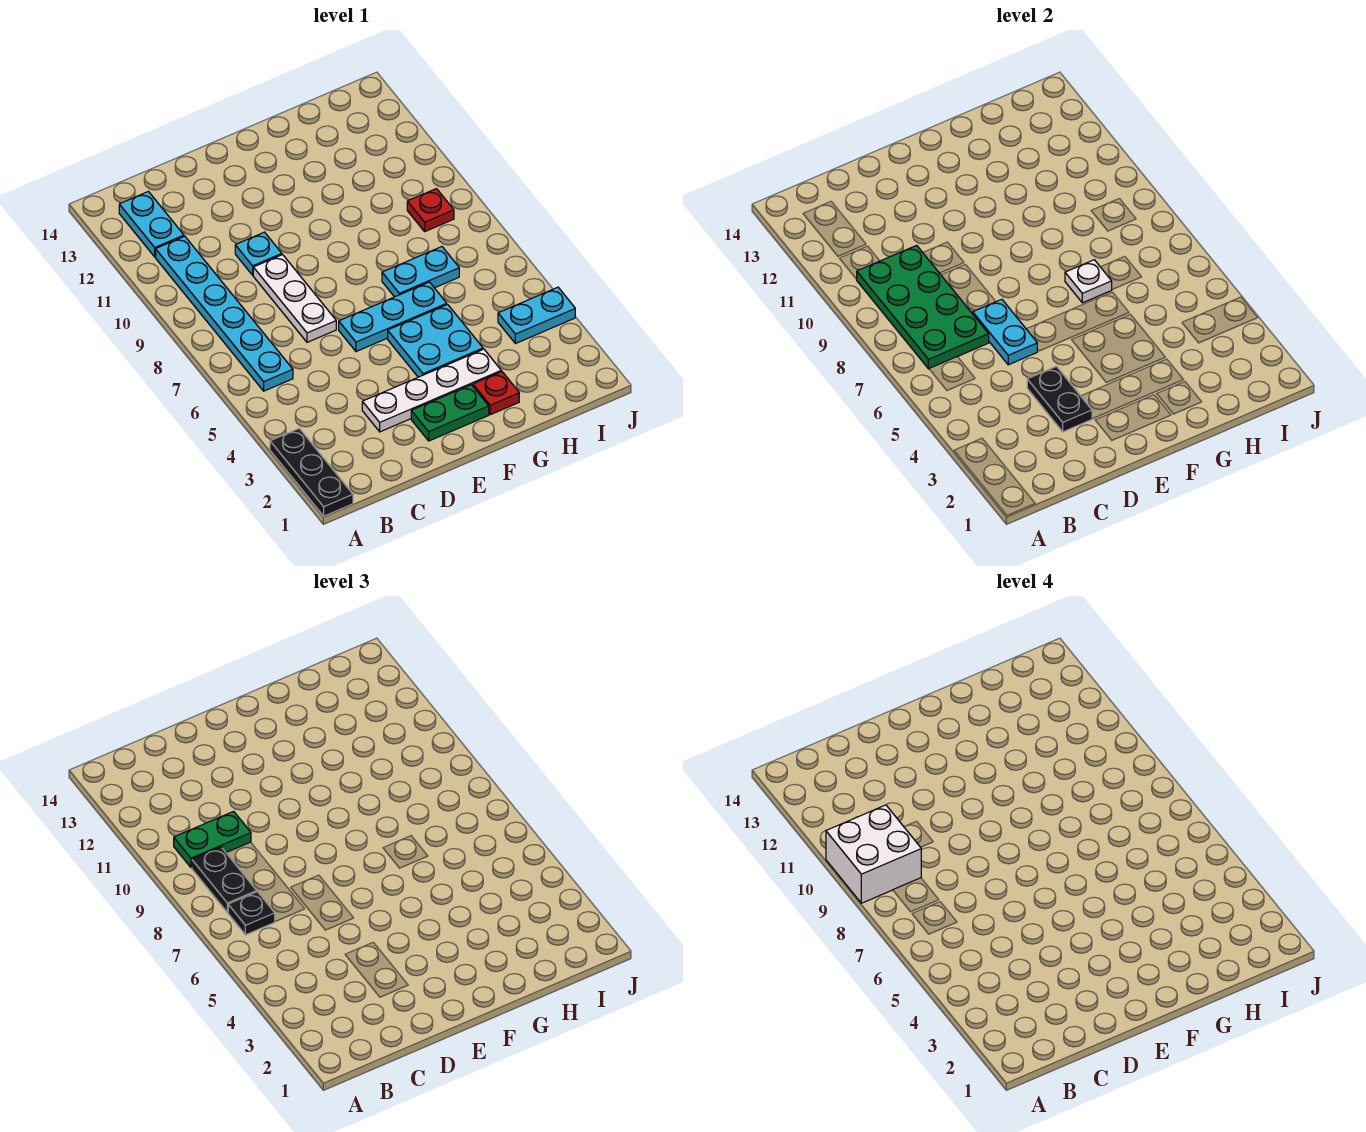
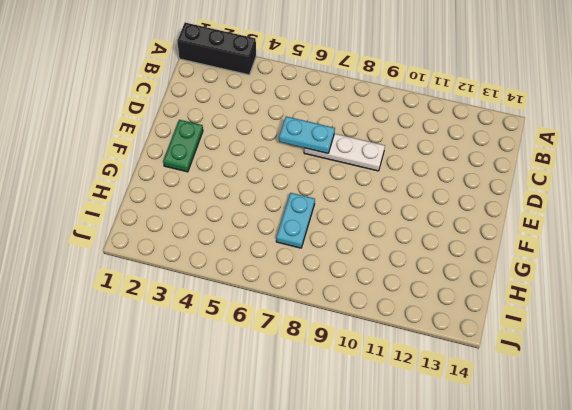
black brick A1:A3 level 1 -> black plate A1:A3 level 1
none -> cyan plate B6:B11 level 1
none -> cyan plate B12:B13 level 1
none -> white plate D3:G3 level 1

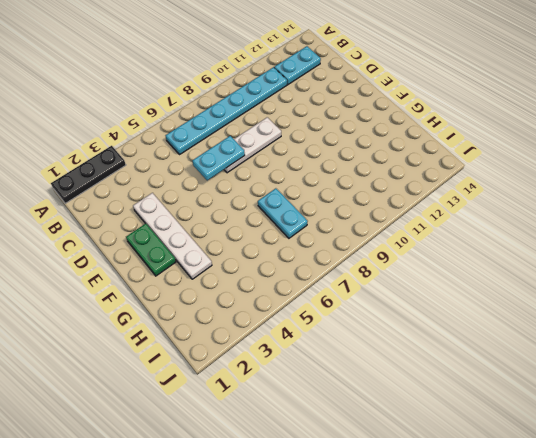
none -> cyan plate D10 level 1
none -> cyan plate E6:G6 level 1
none -> cyan plate F4:G5 level 1

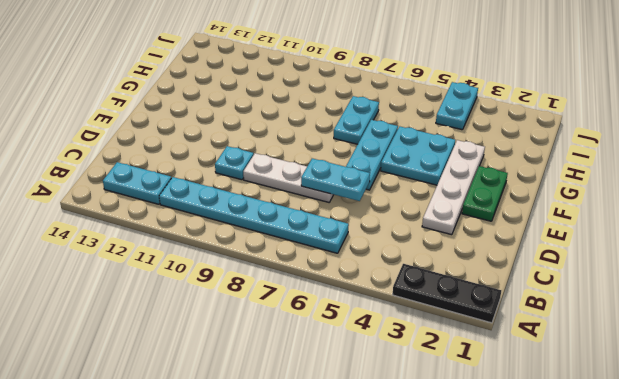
none -> red plate G2 level 1
none -> red plate I9 level 1
none -> green plate B7:C10 level 2

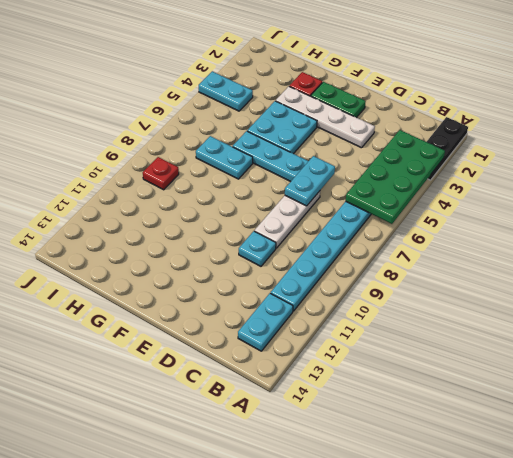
green plate A3:B6 level 2 -> green plate B7:C10 level 2
none -> black plate D3:D4 level 2
none -> white plate G7 level 2
none -> black plate B7 level 3

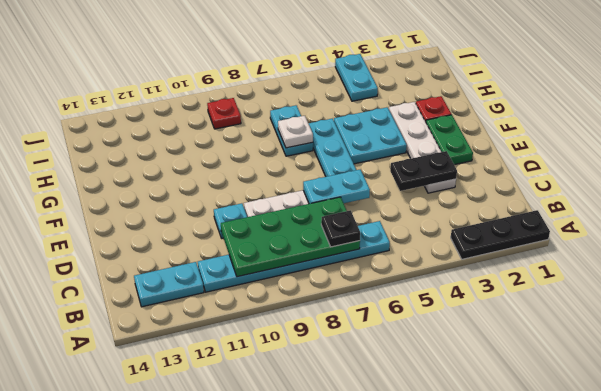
none -> black plate B8:B9 level 3
none -> green plate B10:C10 level 3
none -> white brick A9:B10 level 4

